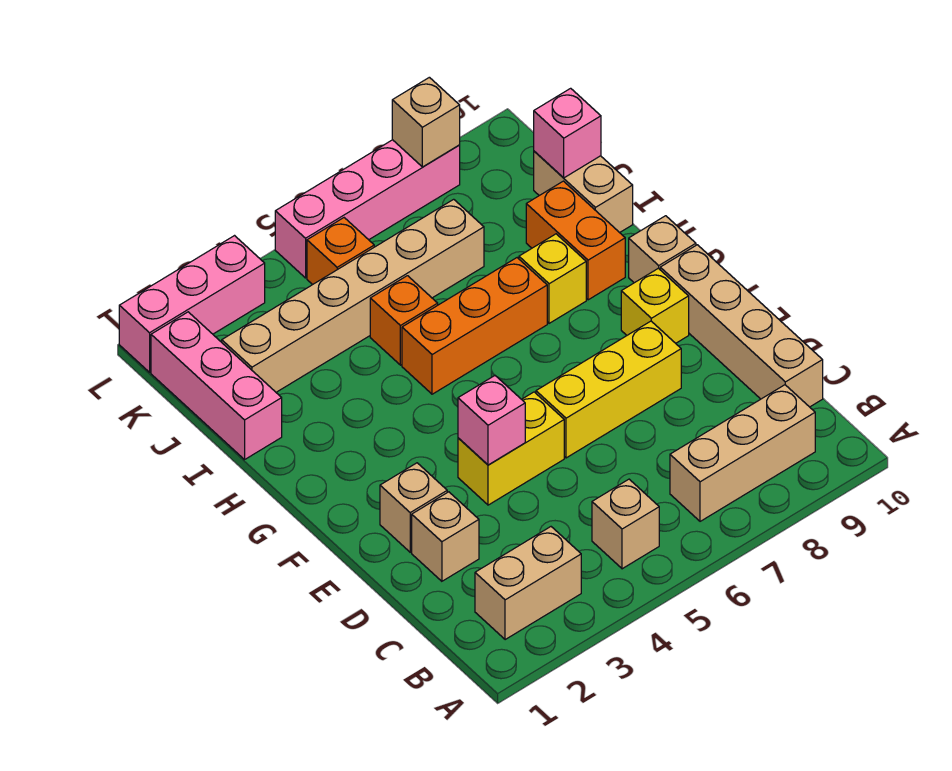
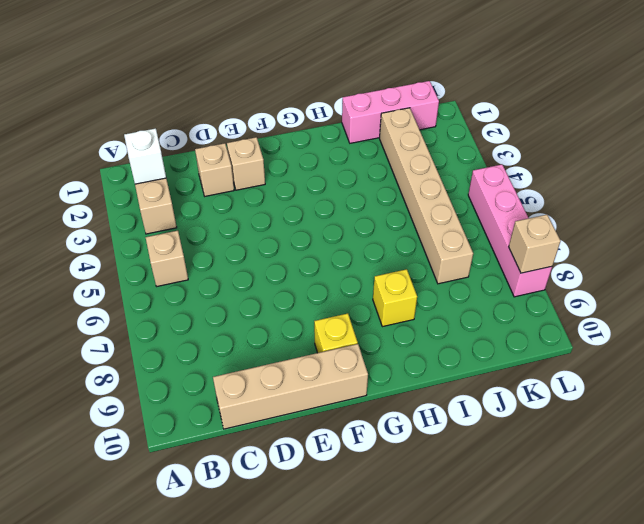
white brick B2 level 2 -> none
none -> tan brick B7:B9 level 1
none -> yellow brick E4:E5 level 1
none -> yellow brick E6:E8 level 1

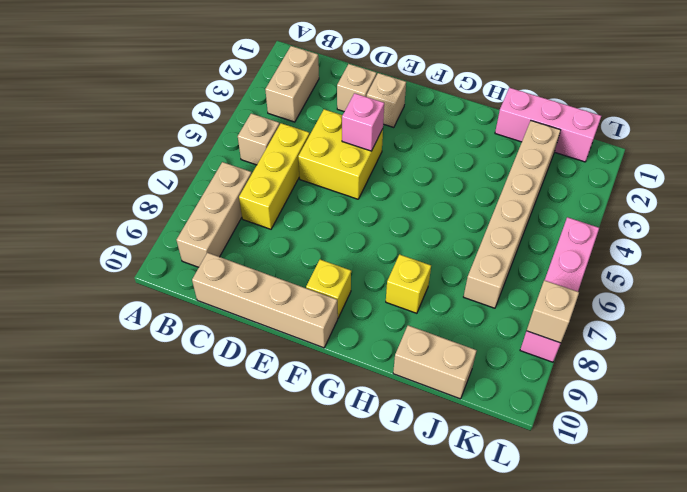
yellow brick C5:C7 level 1 -> yellow brick E6:E8 level 1
yellow brick D4:E5 level 1 -> yellow brick E4:E5 level 1
none -> tan brick G10 level 1
none -> orange brick H5:H7 level 1
none -> orange brick H9:I9 level 1

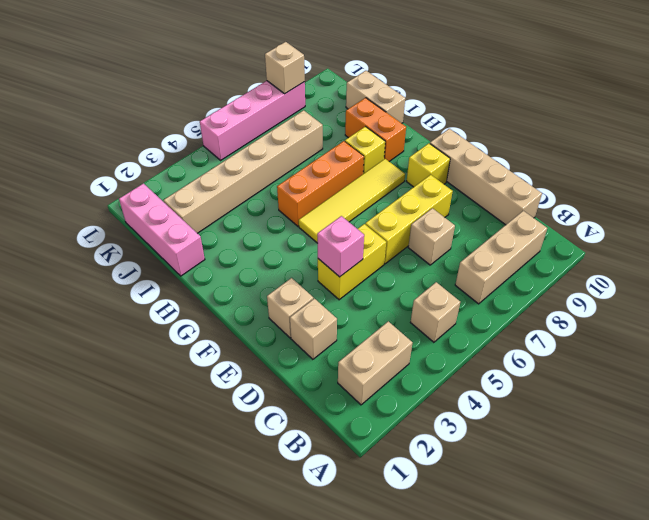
tan brick D7 level 1 -> tan brick G10 level 1
yellow tile G5:G8 level 1 -> none
none -> orange brick I5 level 1
none -> orange brick K5 level 1
none -> pink brick L1:L3 level 1

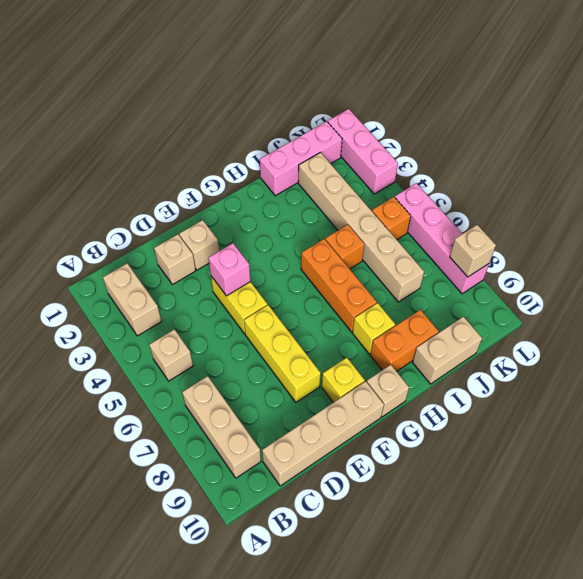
none -> pink brick J10 level 2

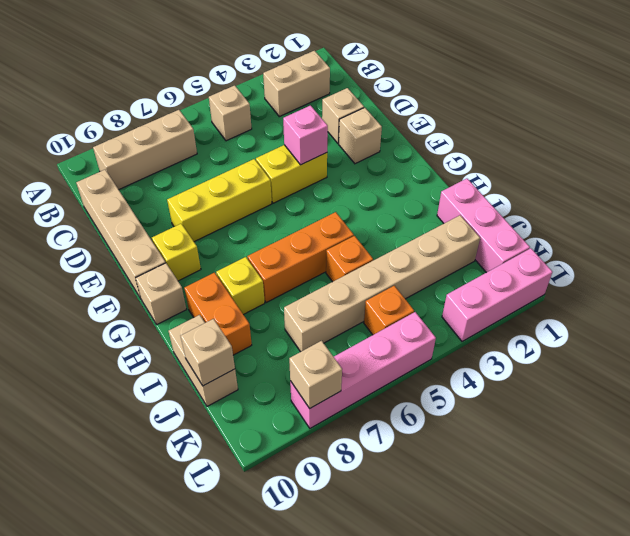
tan brick J10 level 2 -> pink brick J10 level 2

